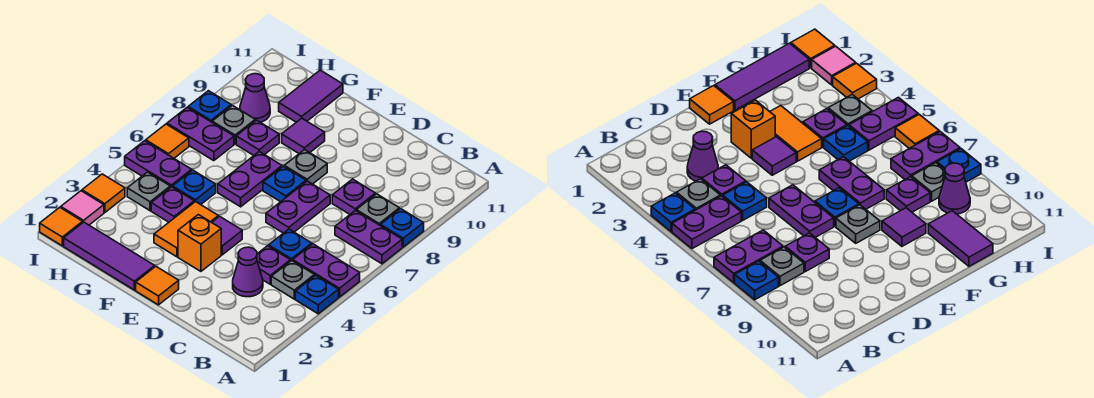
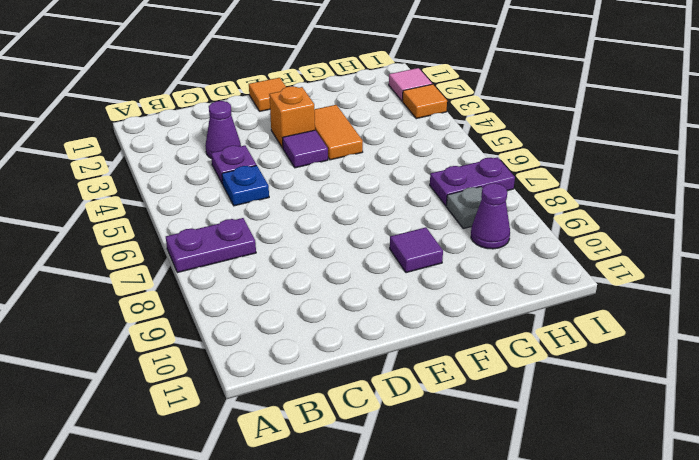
none -> blue plate A4 level 1
none -> purple plate A5:B5 level 1
none -> blue plate A8 level 1
none -> grey plate B4 level 1

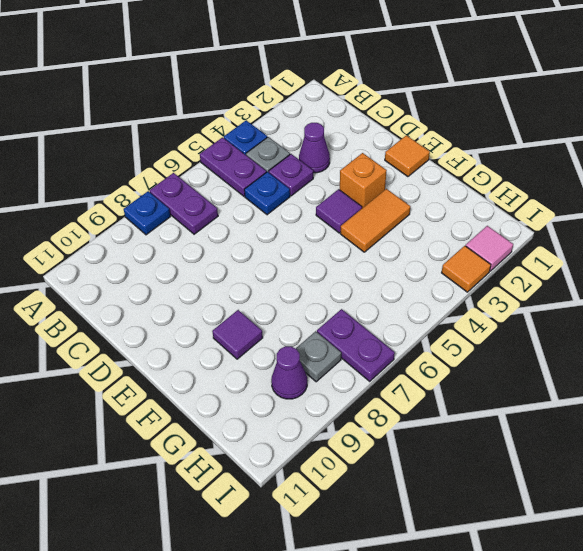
none -> grey plate B8 level 1
none -> purple plate C8 level 1
none -> purple plate D6:D7 level 1
none -> blue plate E7 level 1

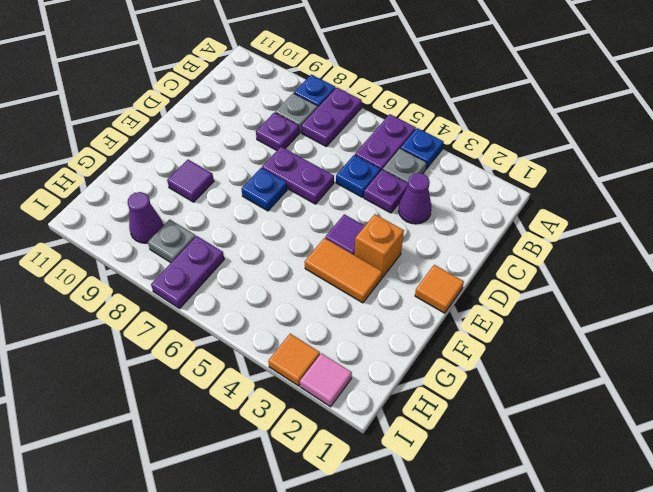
none -> grey plate E8 level 1
none -> purple tile F1:H1 level 1
none -> purple plate F6:F7 level 1
none -> purple plate G4 level 1

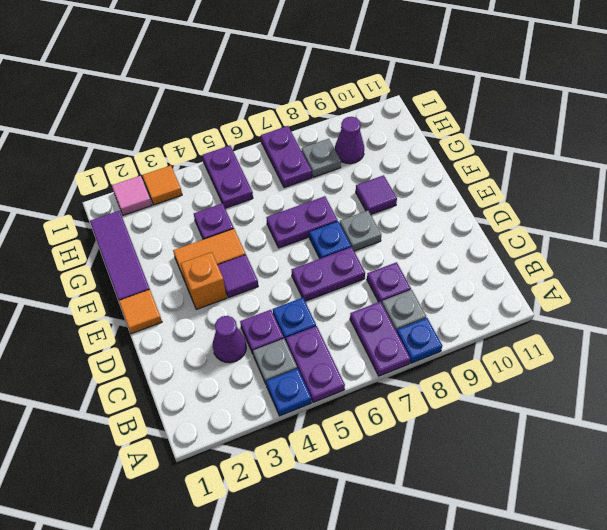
none -> blue plate G5 level 1
none -> purple plate G8 level 1
none -> purple tile G10:G11 level 1
none -> grey plate H4 level 1

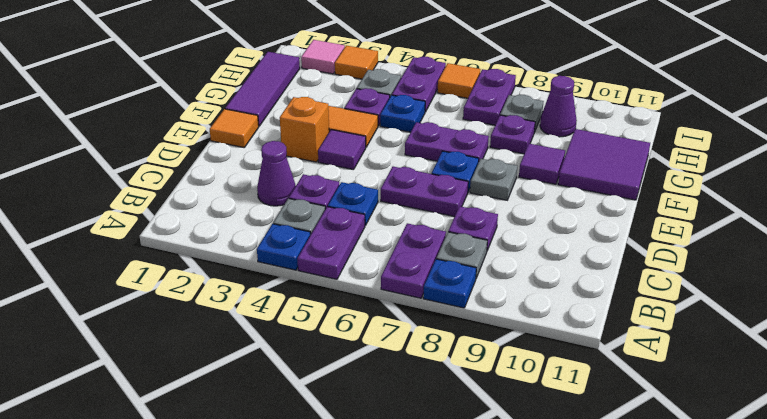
purple tile F10:G11 level 1 -> purple tile G10:G11 level 1
none -> orange tile I1 level 1
none -> blue plate I8 level 1

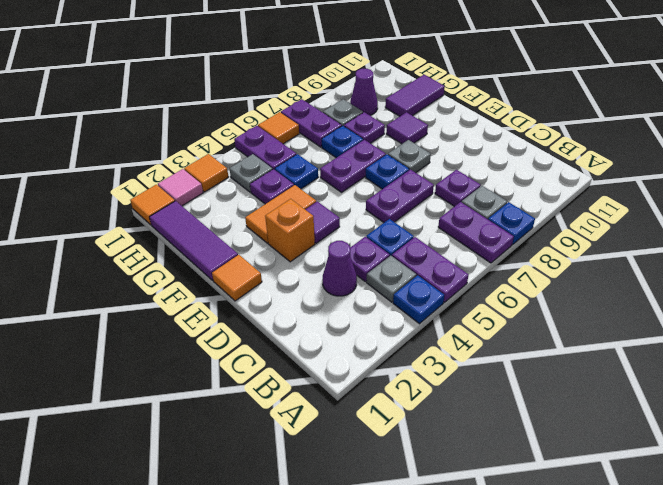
blue plate G7 level 1 -> blue plate I8 level 1

